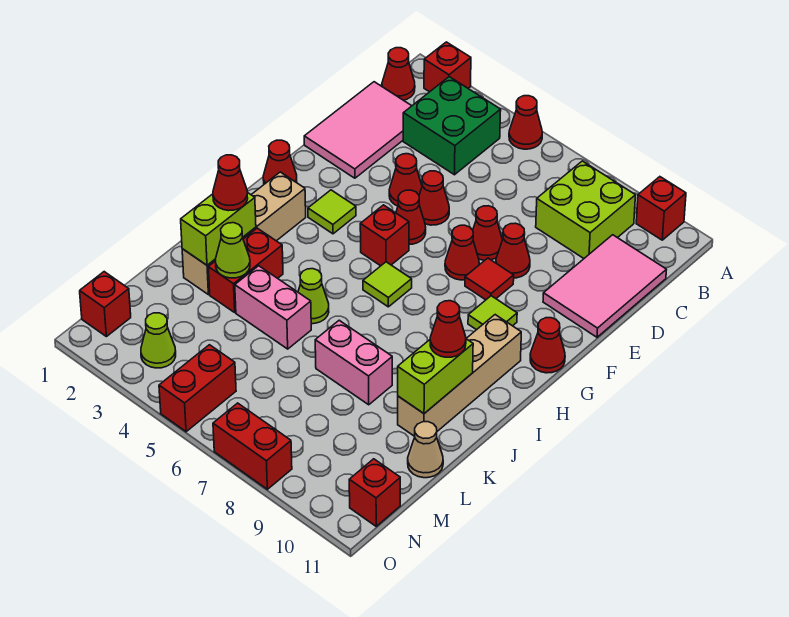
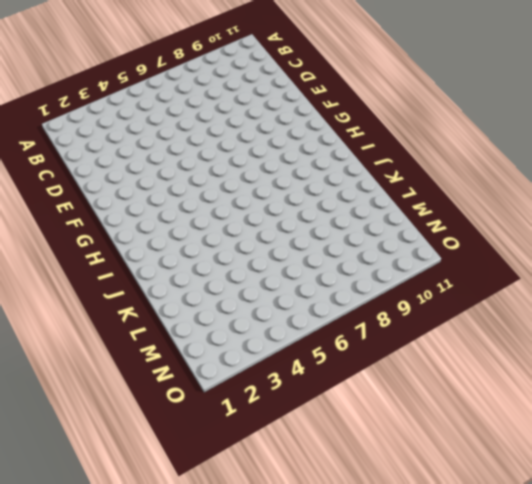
none -> red brick A2 level 1
none -> red cone A5 level 1
none -> red brick A10 level 1
none -> red cone B1 level 1

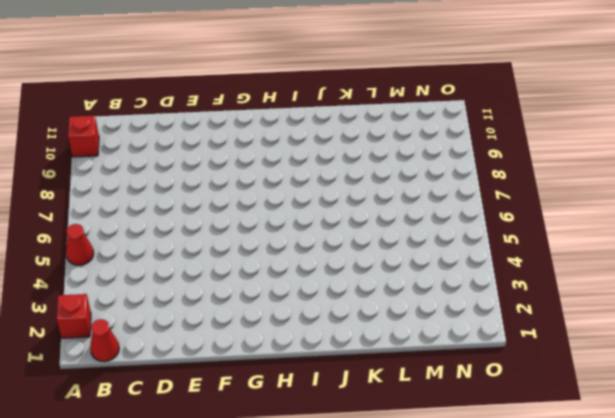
none -> green brick B3:C4 level 1
none -> lime brick B8:C9 level 1
none -> pink tile C1:E2 level 1
none -> pink tile C10:E11 level 1

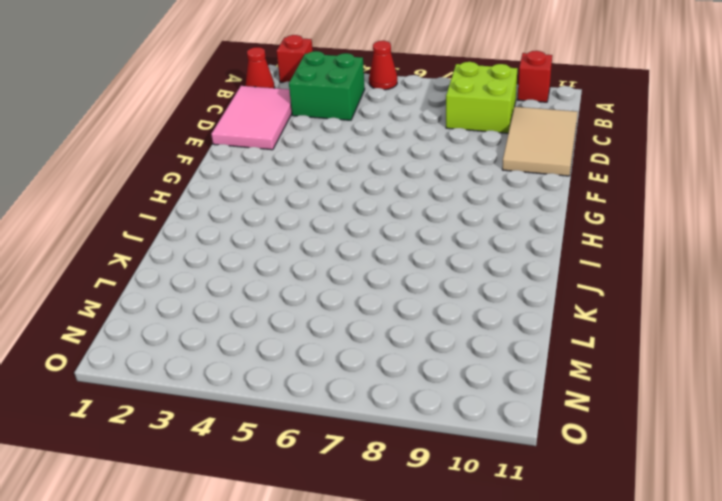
tan tile C10:E11 level 1 -> pink tile C10:E11 level 1
none -> red cone E4 level 1
none -> red cone E5 level 1
none -> red cone E7 level 1
none -> red cone E8 level 1

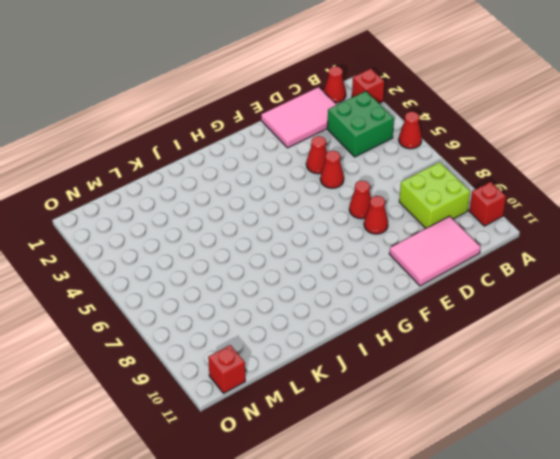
none -> red cone F5 level 1
none -> red cone F7 level 1
none -> red tile F8 level 1
none -> red cone G1 level 1

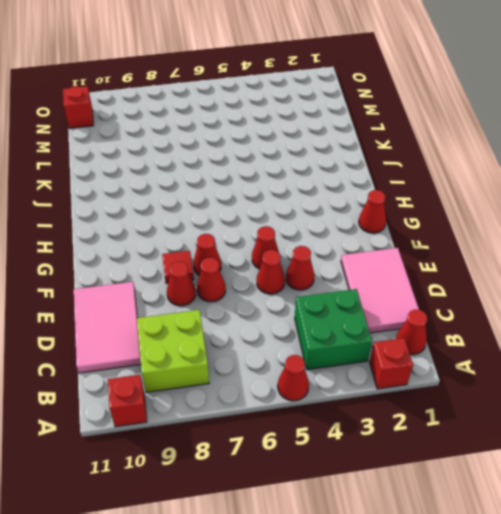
none -> lime tile G3 level 1
none -> red brick G5 level 1
none -> lime tile G9 level 1
none -> red cone G11 level 1

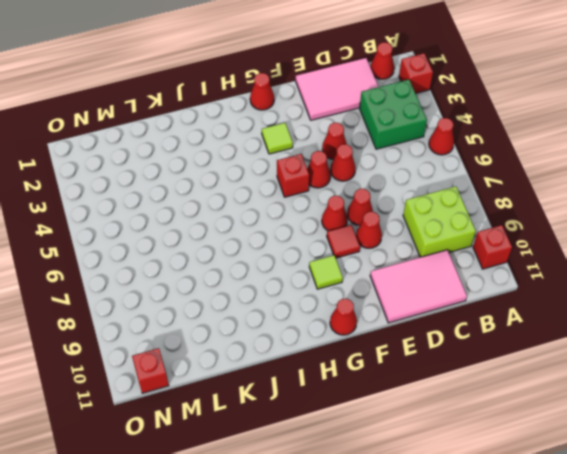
none -> tan brick H2:K2 level 1
none -> lime tile H6 level 1
none -> tan brick H10:K10 level 1
none -> red brick J3:K3 level 1

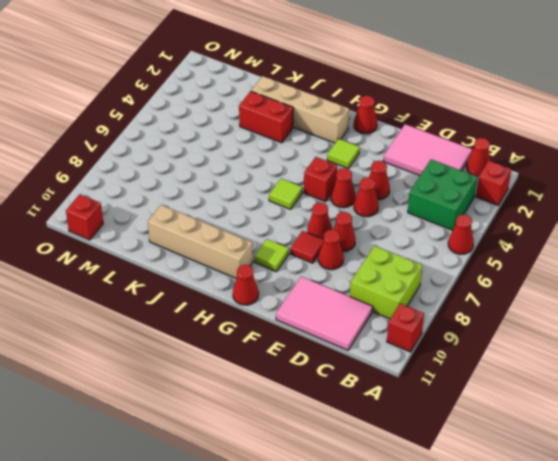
none -> lime cone J5 level 1
none -> pink brick K4:K5 level 1
none -> pink brick K7:K8 level 1
none -> tan cone L11 level 1

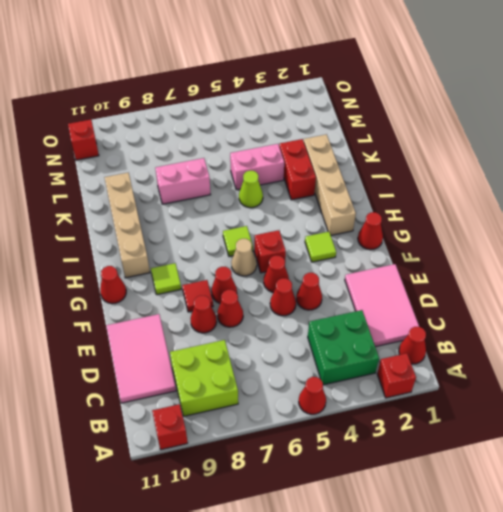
tan cone G6 level 1 -> tan cone L11 level 1
none -> red brick N1 level 1
none -> lime cone N3 level 1
none -> red brick N5:O5 level 1
none -> red brick O7:O8 level 1

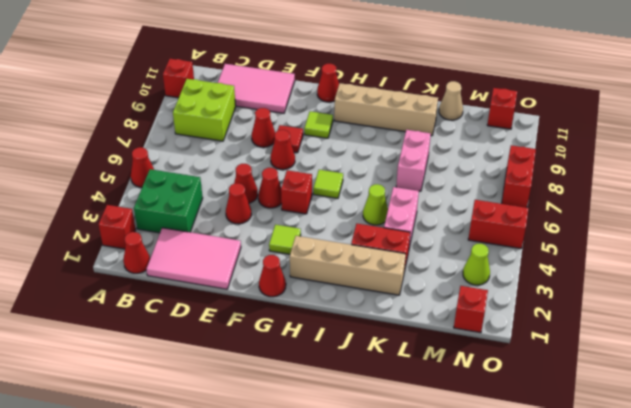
none -> red cone E7 level 1
none -> lime brick J2:K2 level 2
none -> lime brick J10:K10 level 2
none -> lime cone K3 level 2

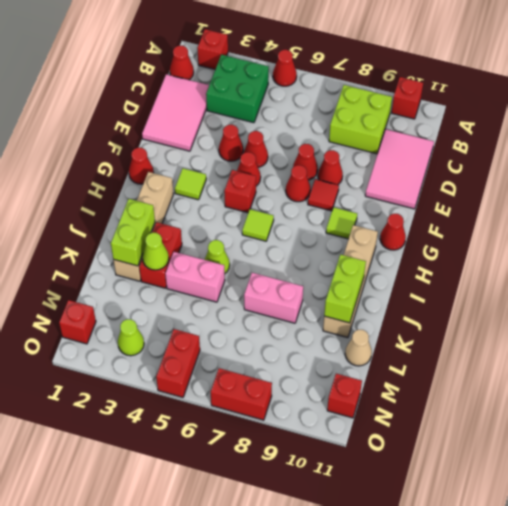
none -> red cone J2 level 3
none -> red cone J10 level 3

